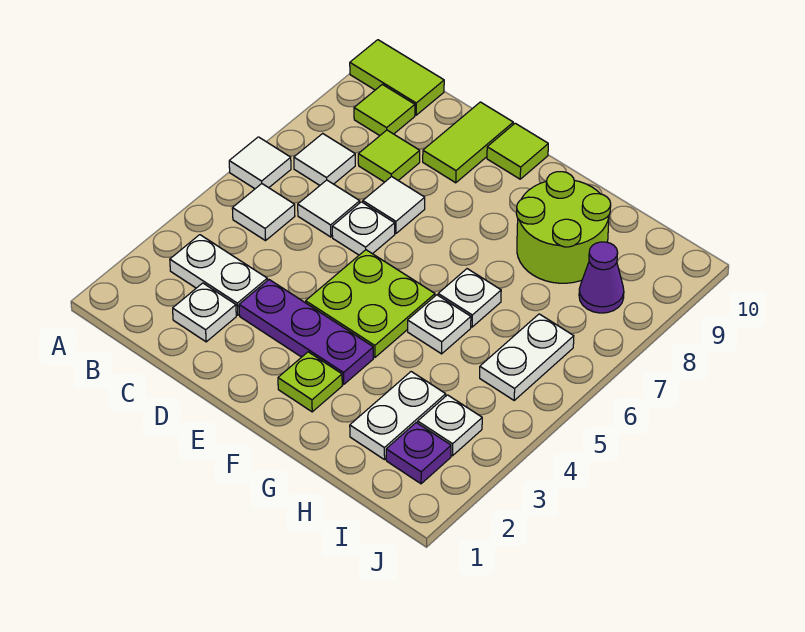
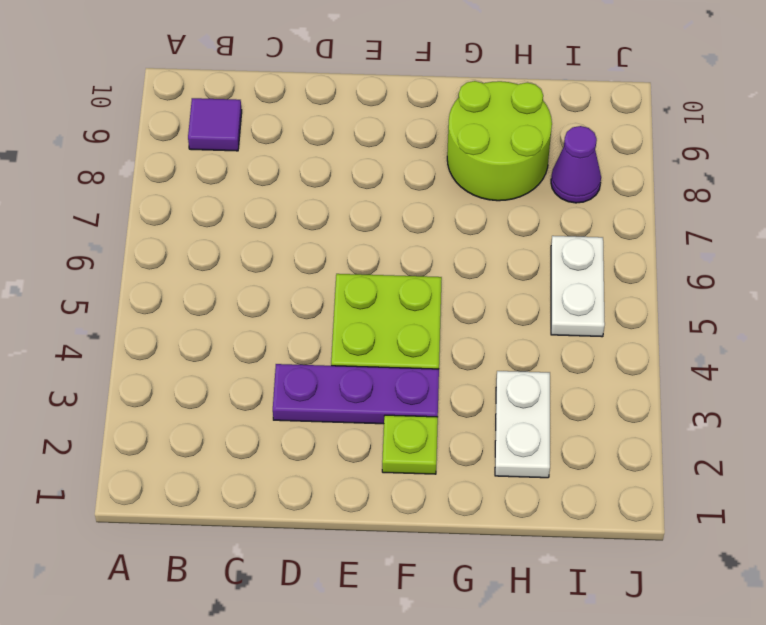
purple tile B9 level 1 -> lime tile B9 level 1
none -> white tile A6 level 1
none -> lime tile A10:B10 level 1
none -> white plate B3:C3 level 1

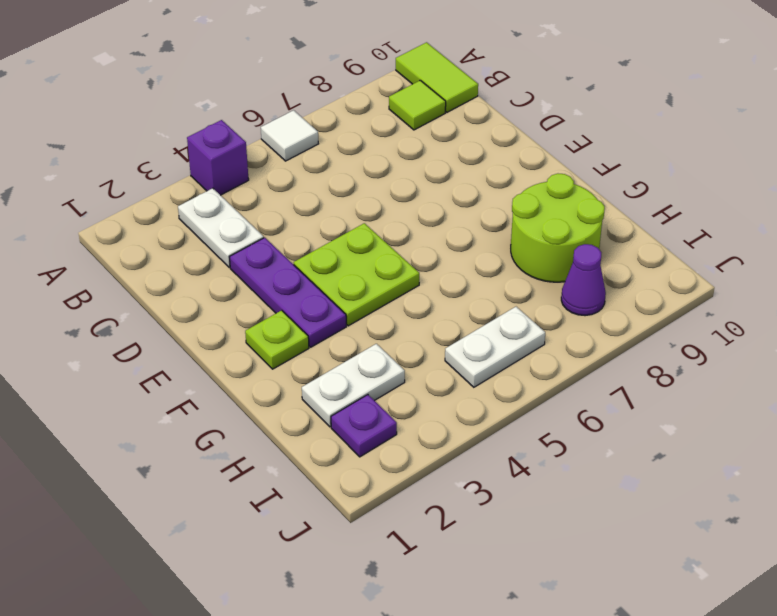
purple brick A4 level 1 -> none
none -> white tile B5 level 1
none -> white tile B7 level 1
none -> white plate C2 level 1

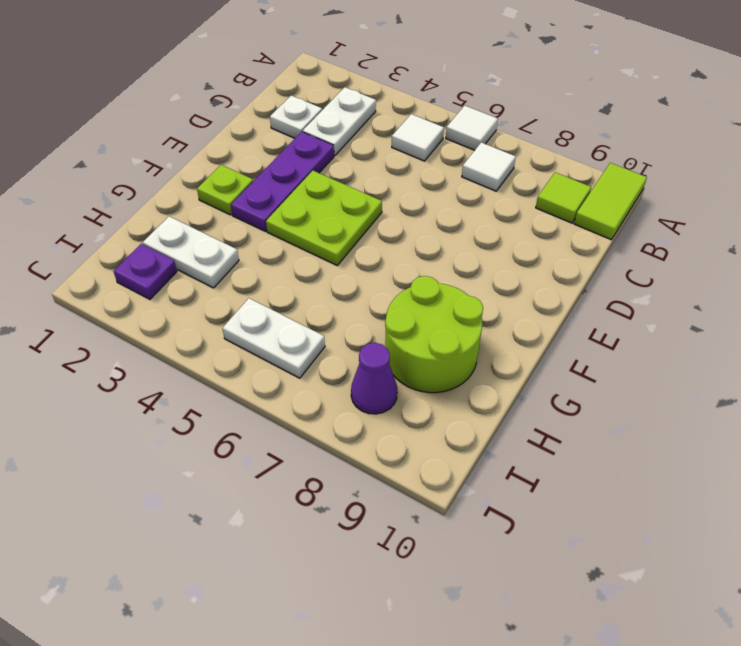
none -> white tile C6 level 1
none -> lime tile C8 level 1
none -> white plate D6 level 1

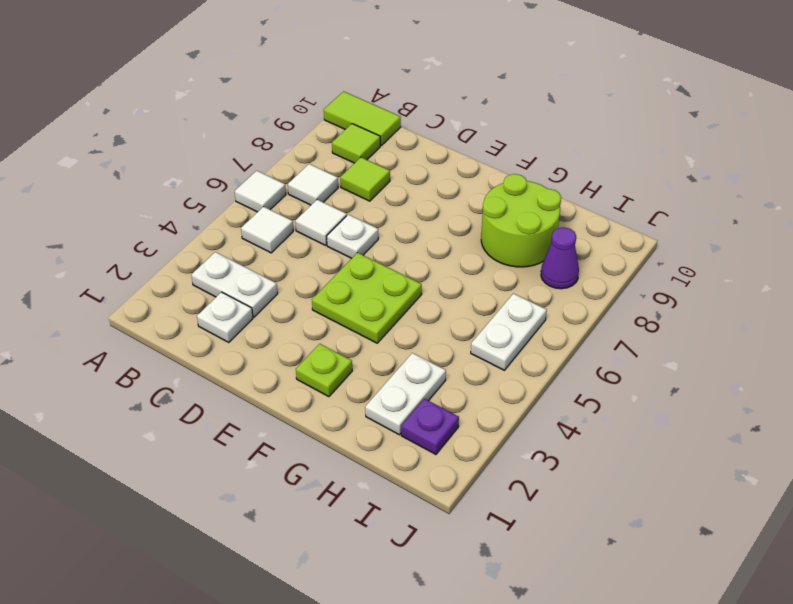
none -> purple plate D3:F3 level 1
none -> white tile D7 level 1
none -> lime tile D9:D10 level 1

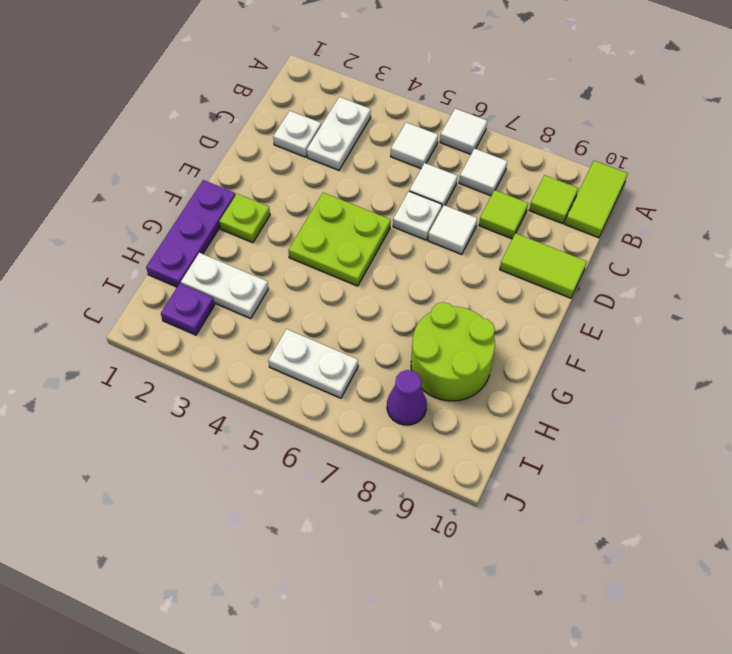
purple plate F1:H1 level 1 -> purple plate D3:F3 level 1
none -> lime tile E10 level 1
none -> white plate G5 level 1
none -> white plate G6 level 1

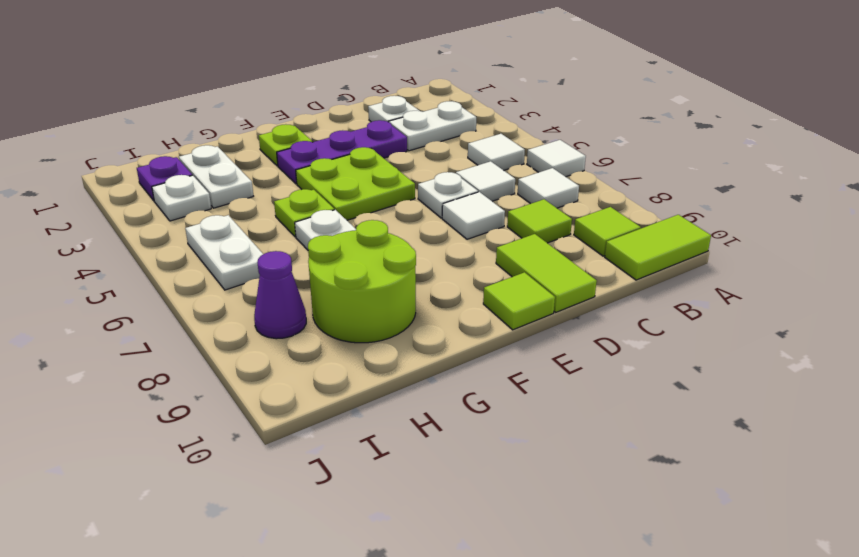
lime plate G5 level 1 -> white plate G5 level 1

